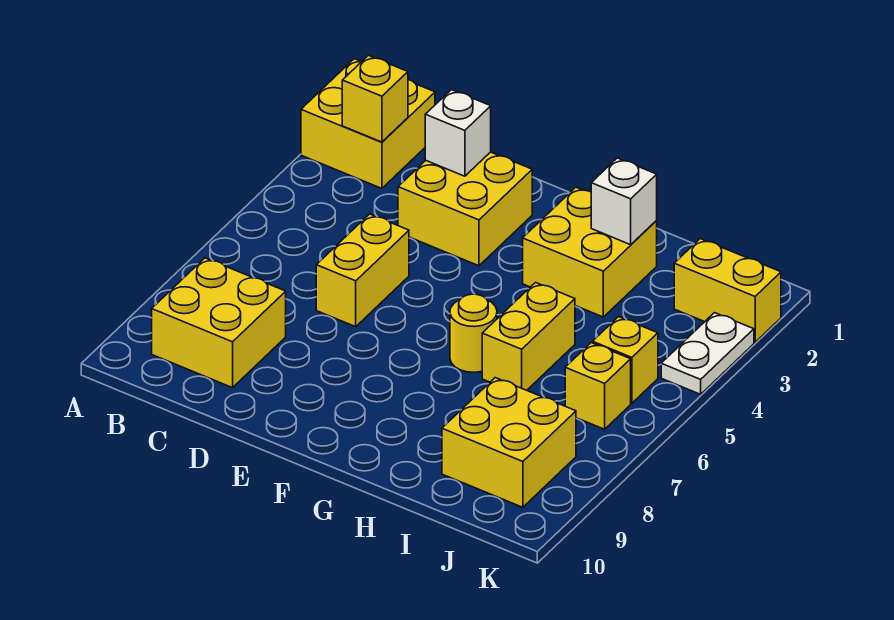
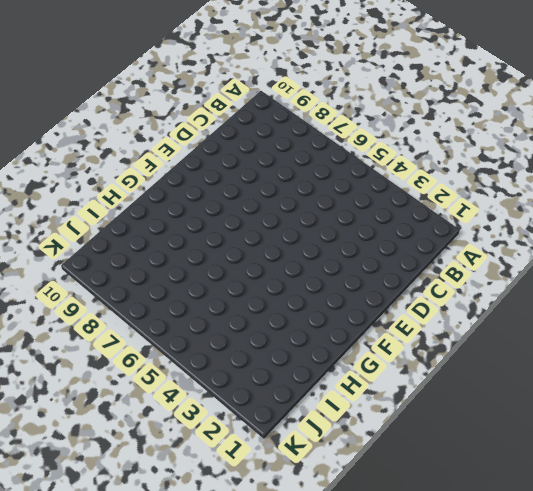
none -> yellow brick A1:B2 level 1
none -> yellow brick B8:C9 level 1
none -> yellow brick D2:E3 level 1

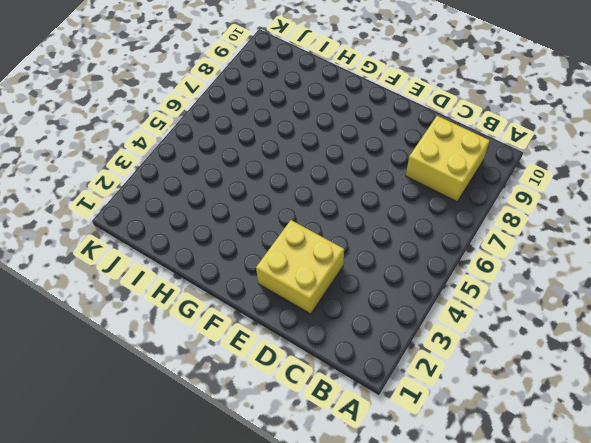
none -> yellow brick A1:B2 level 1
none -> yellow brick D5:D6 level 1
none -> yellow brick G2:H3 level 1

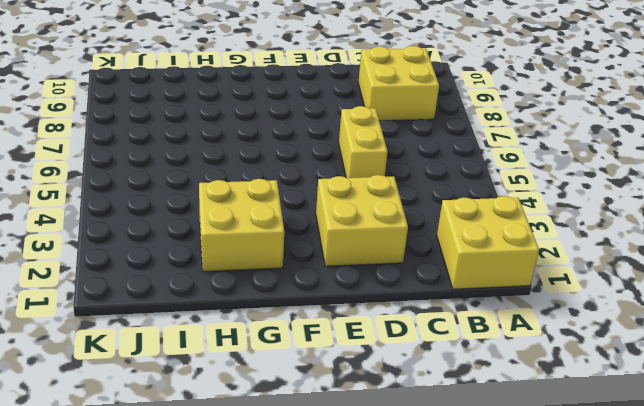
none -> yellow round brick G6 level 1
none -> yellow brick H5:H6 level 1
none -> yellow brick I8:J9 level 1

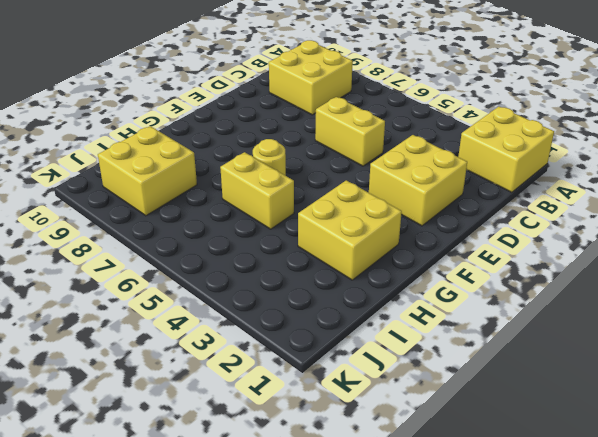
none -> yellow brick J2:K2 level 1
none -> yellow brick J5 level 1
none -> yellow brick J6 level 1

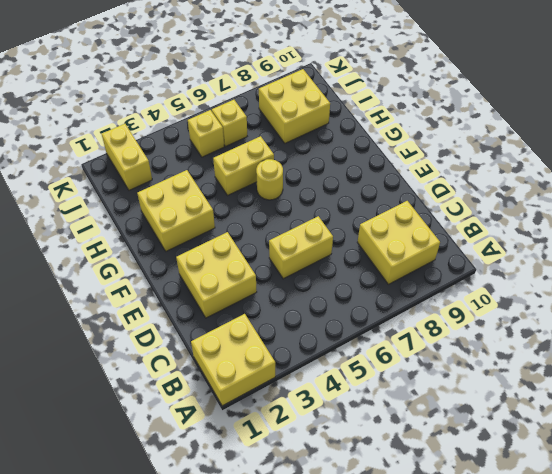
none -> white plate K3:K4 level 1
none -> yellow brick B2 level 2
none -> white brick D2 level 2

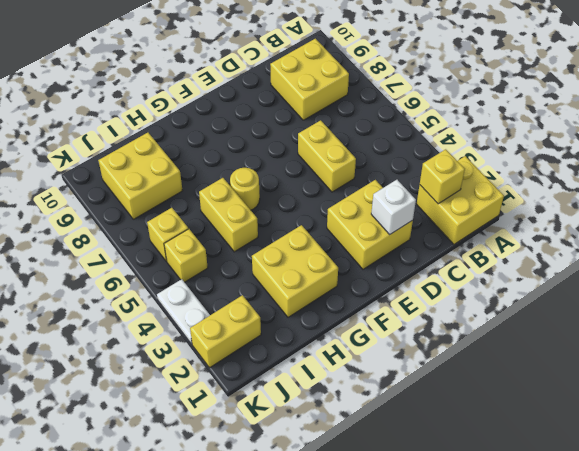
none -> white brick H2 level 2

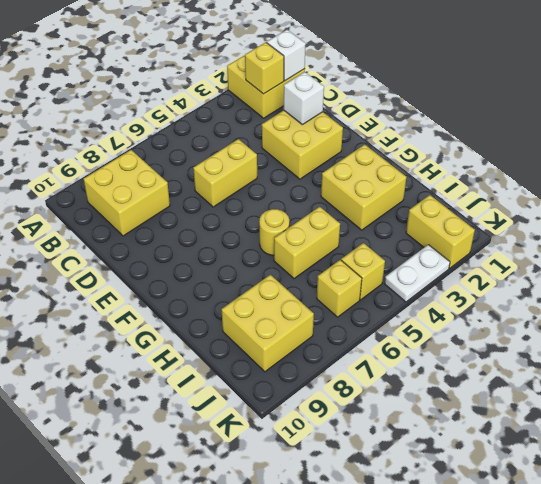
white brick B1 level 2 -> white brick H2 level 2

